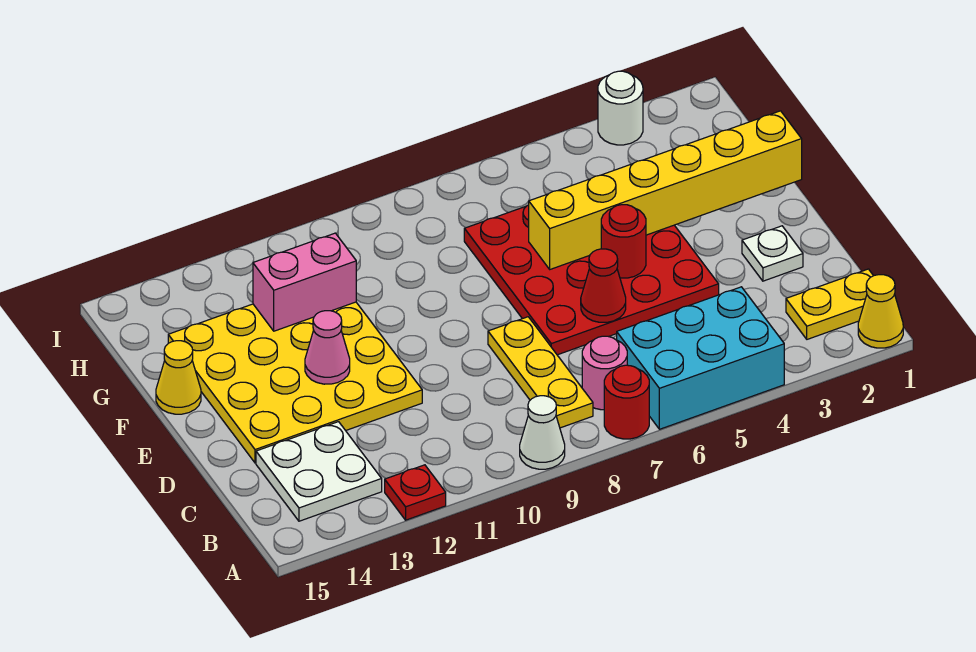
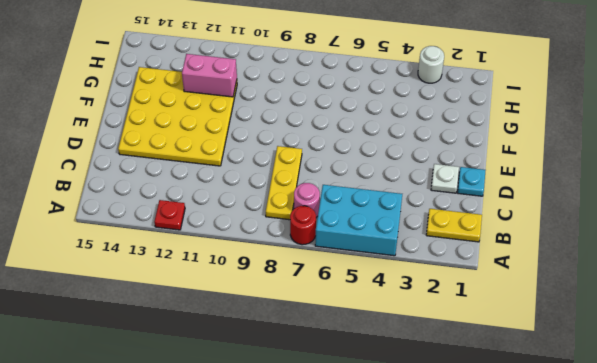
cyan plate D1 level 1 -> none
none -> yellow cone A1 level 1
none -> white cone A9 level 1
none -> white plate B13:C14 level 1

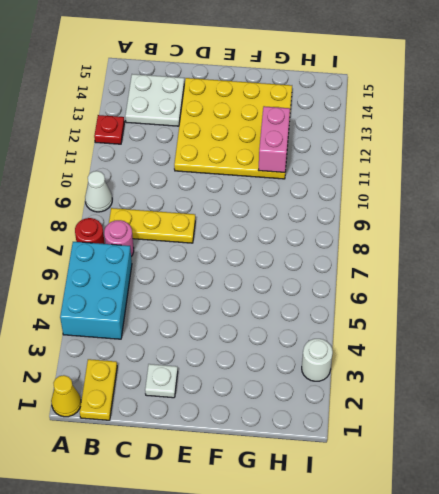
none -> red plate D4:G7 level 1
none -> yellow cone F15 level 1
none -> red cone D6 level 2

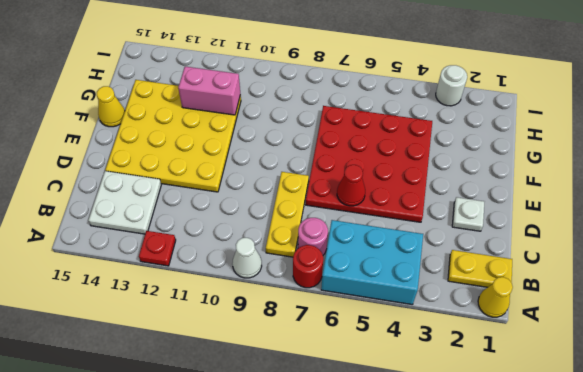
none -> red round brick E5 level 2
none -> pink cone E12 level 2
none -> yellow brick F1:F6 level 2

